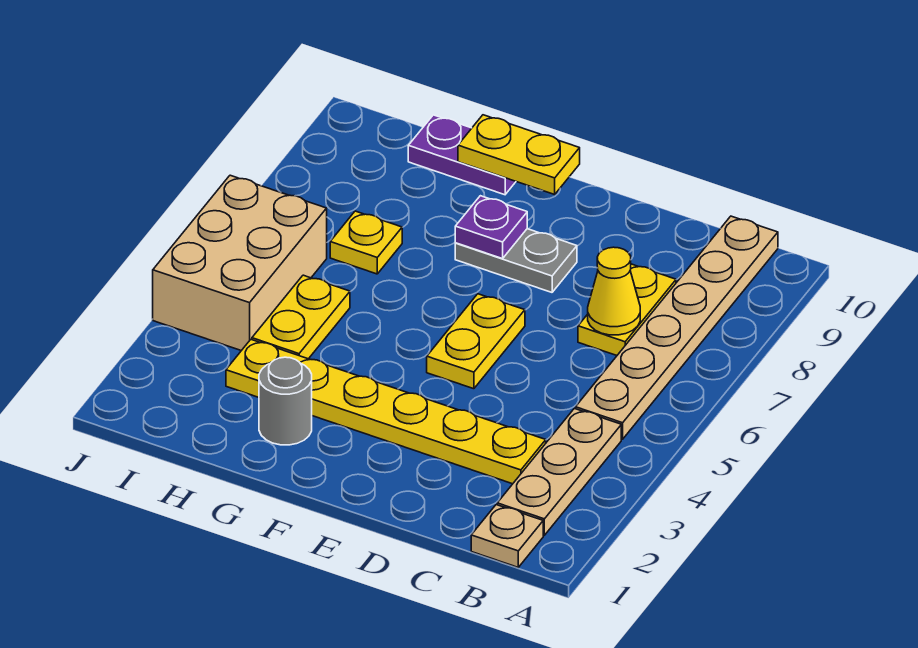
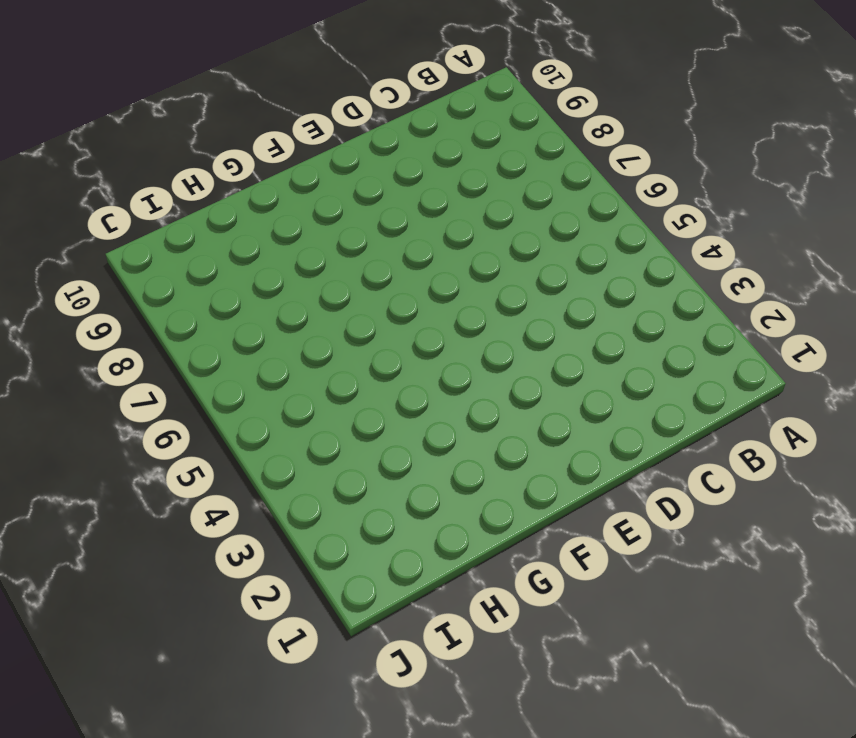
none -> tan plate B1 level 1
none -> tan plate B2:B4 level 1
none -> tan plate B5:B10 level 1

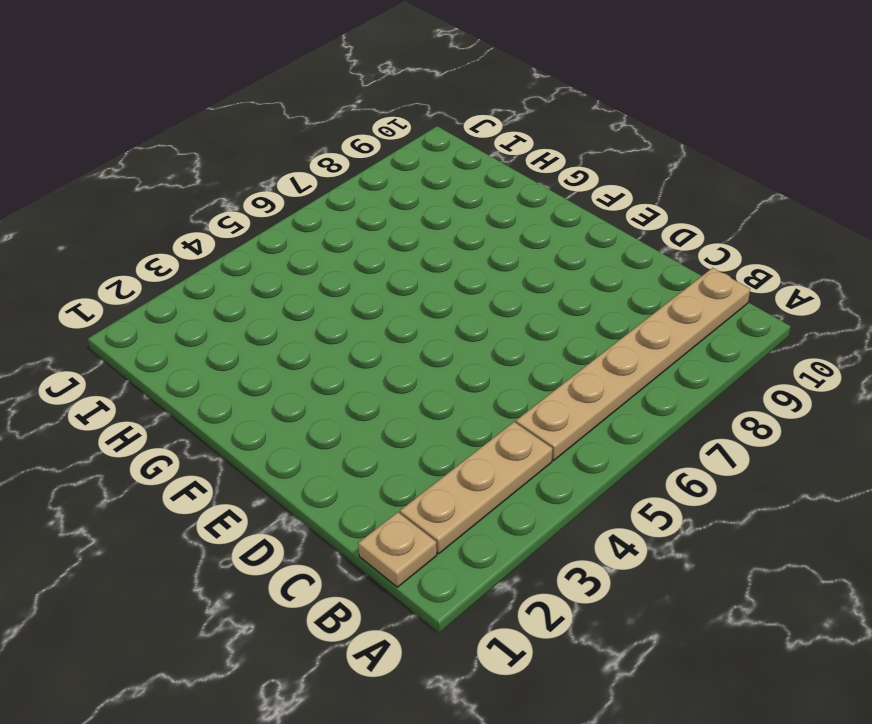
none -> yellow plate C3:H3 level 1
none -> yellow plate C7:C8 level 1
none -> yellow plate E5:E6 level 1

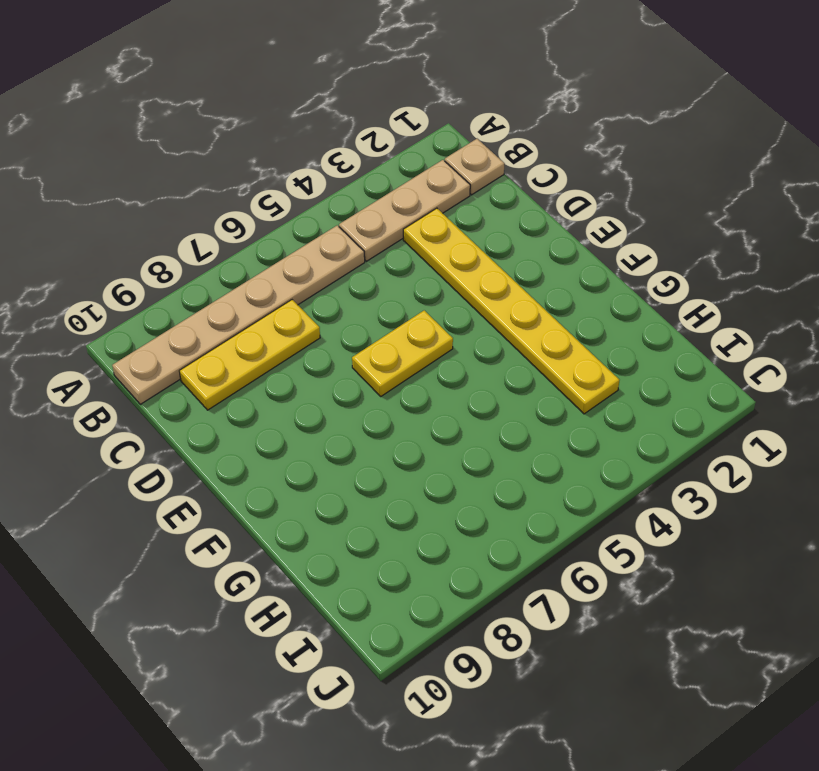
yellow plate C7:C9 level 1 -> yellow plate C7:C8 level 1
none -> grey plate E8:F8 level 1
none -> grey round brick G2 level 1
none -> purple plate G10:H10 level 1

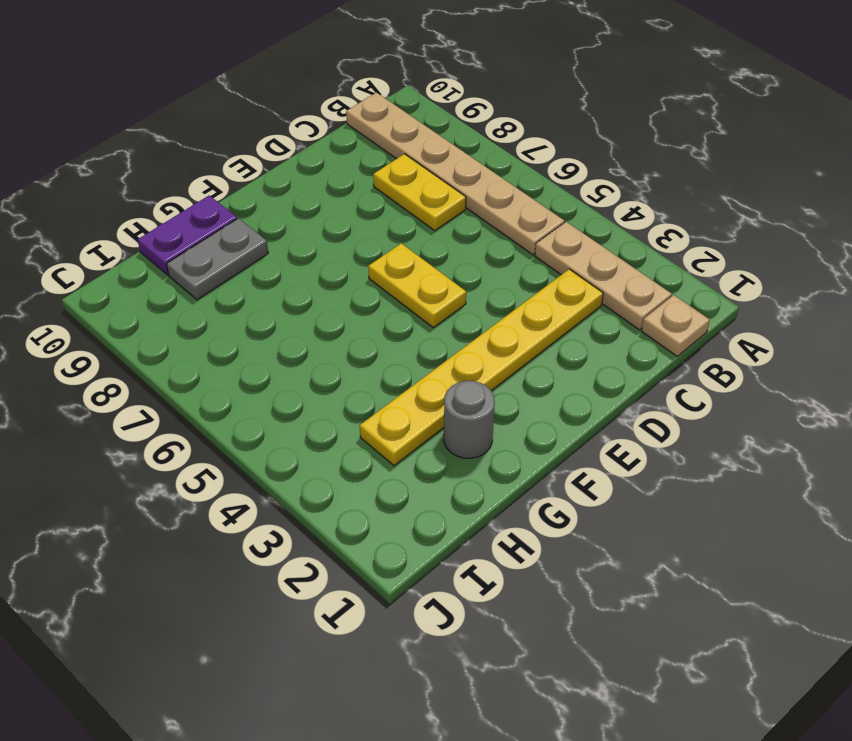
grey plate G9:H9 level 1 -> grey plate E8:F8 level 1
none -> yellow plate H4:H5 level 1
none -> yellow plate H7 level 1
none -> tan brick I4:J6 level 1

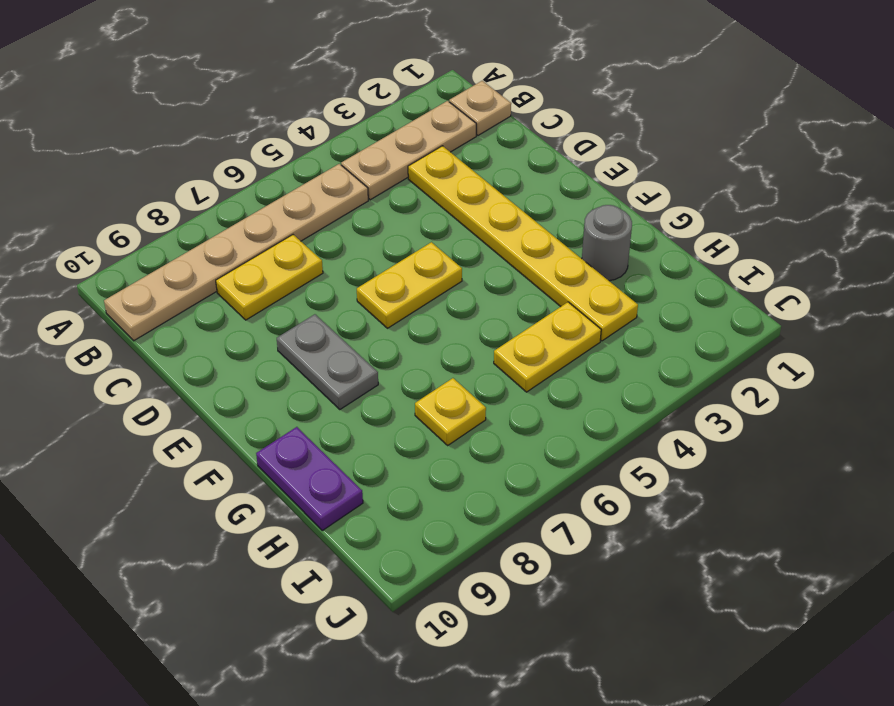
none -> tan brick I4:J6 level 1
none -> yellow cone C7 level 2
none -> purple plate F8 level 2

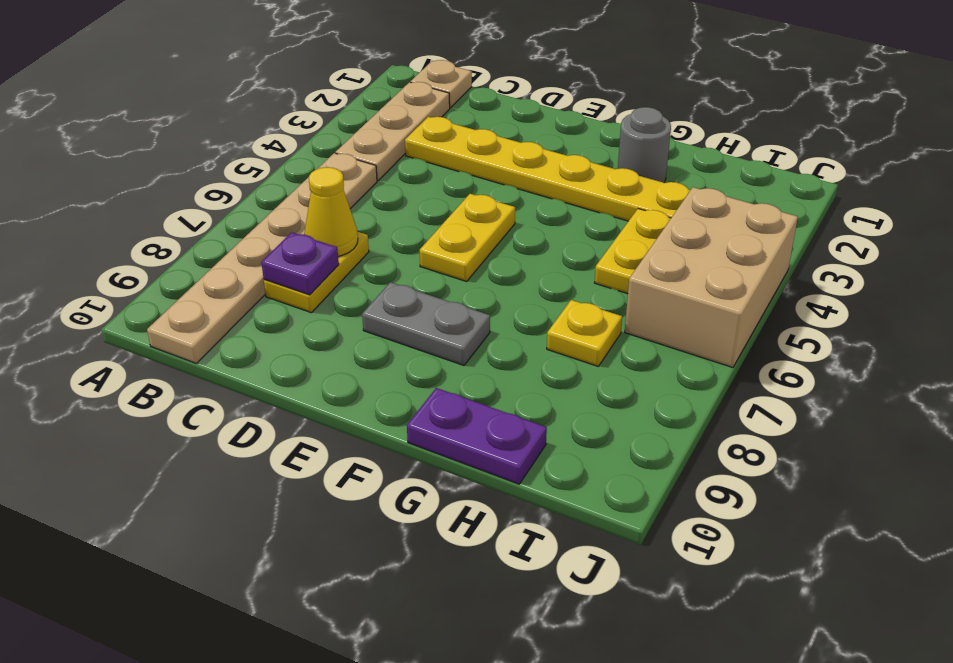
purple plate C8 level 2 -> purple plate F8 level 2
none -> yellow plate F10:G10 level 2

